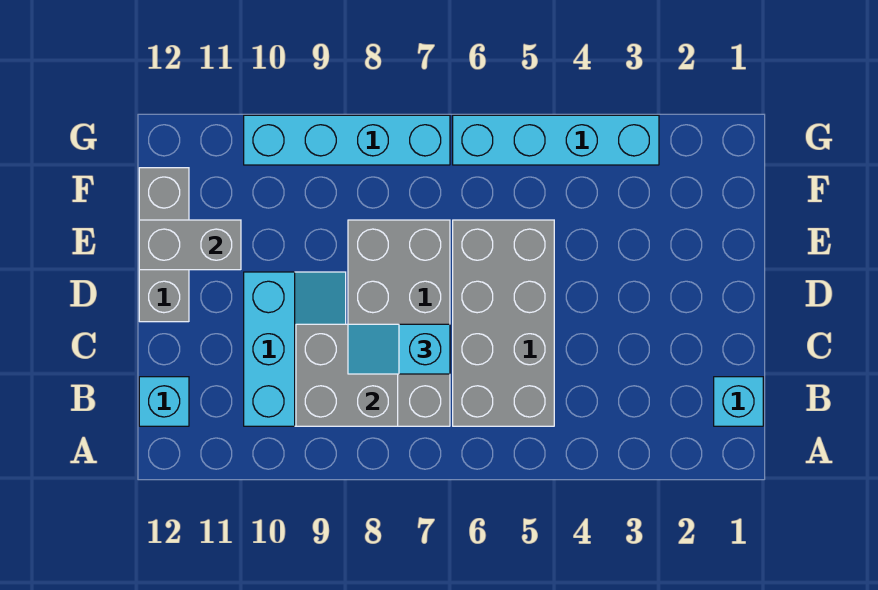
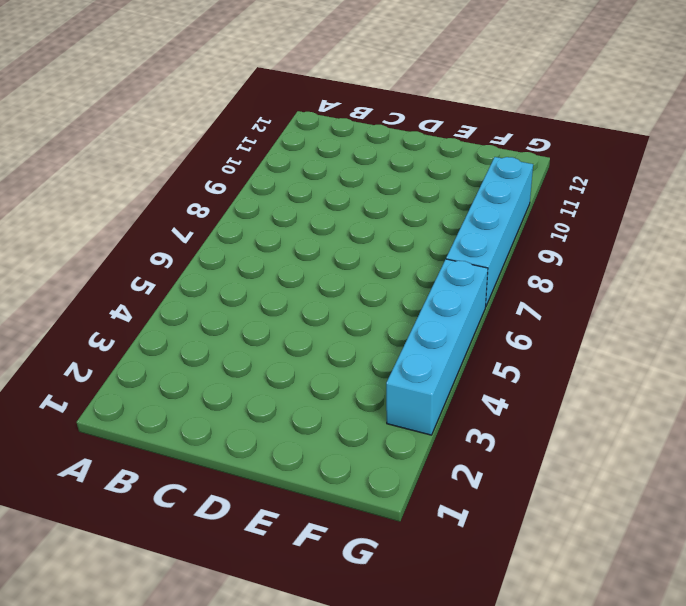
none -> cyan brick B1 level 1
none -> grey brick B5:E6 level 1

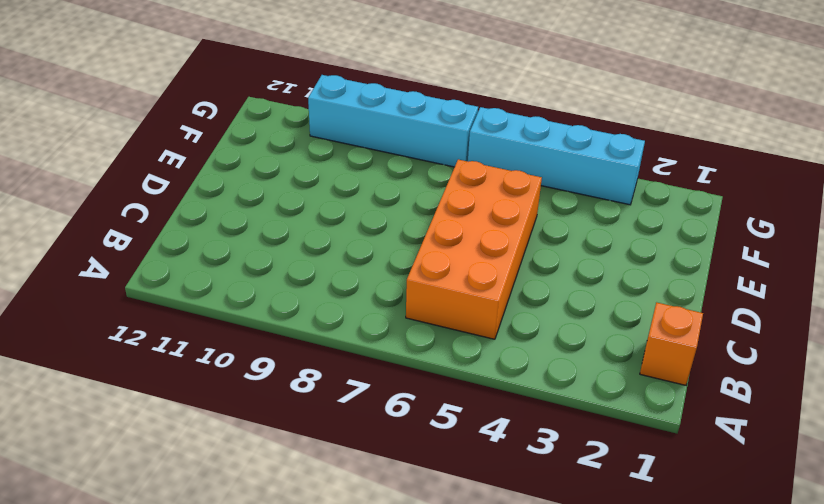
orange brick B1 level 1 -> cyan brick B1 level 1
orange brick B5:E6 level 1 -> grey brick B5:E6 level 1
none -> grey brick B7:E8 level 1
none -> cyan slope B9:D10 level 1 top 10

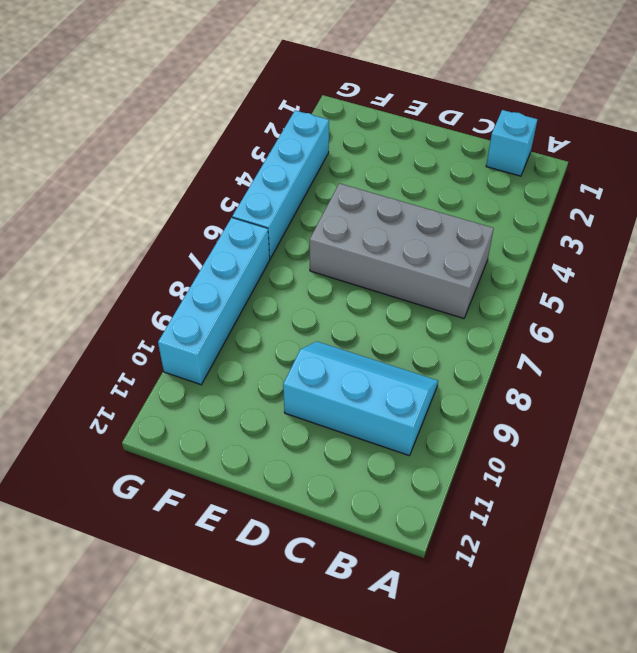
none -> grey brick B7:E8 level 1
none -> cyan brick B12 level 1

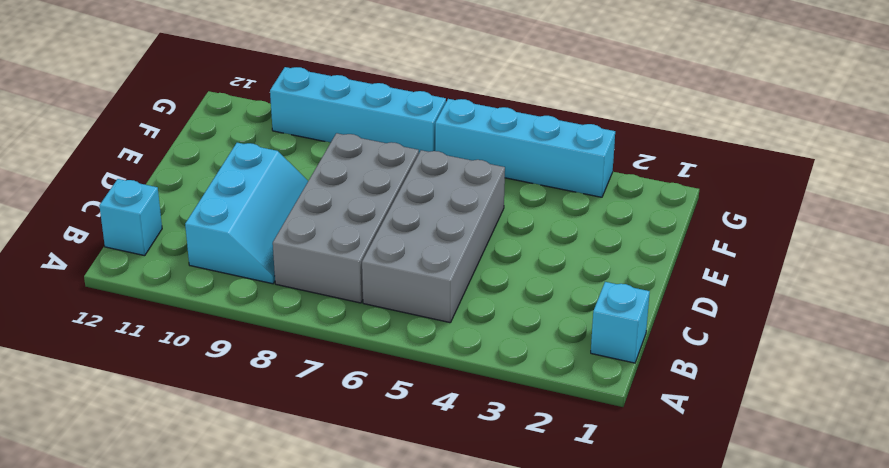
none -> grey brick D12:F12 level 1
none -> grey brick B8:C9 level 2

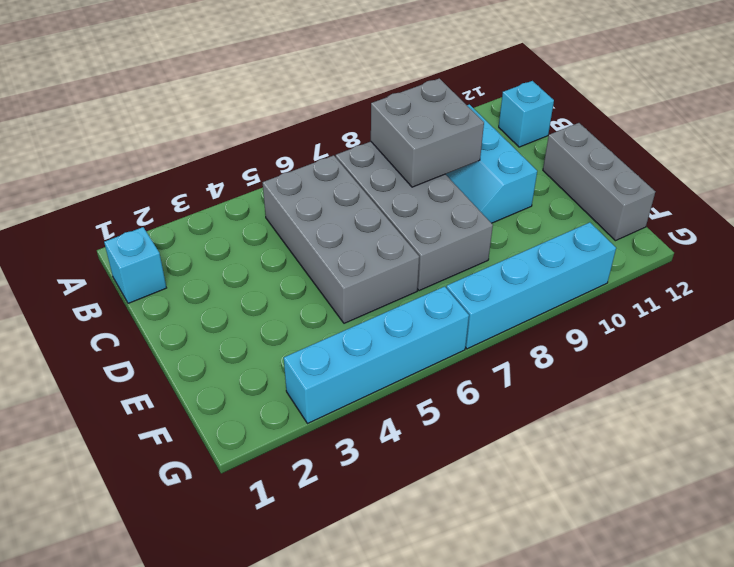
none -> grey brick E11:E12 level 2
none -> cyan slope C7:C8 level 3 top 7

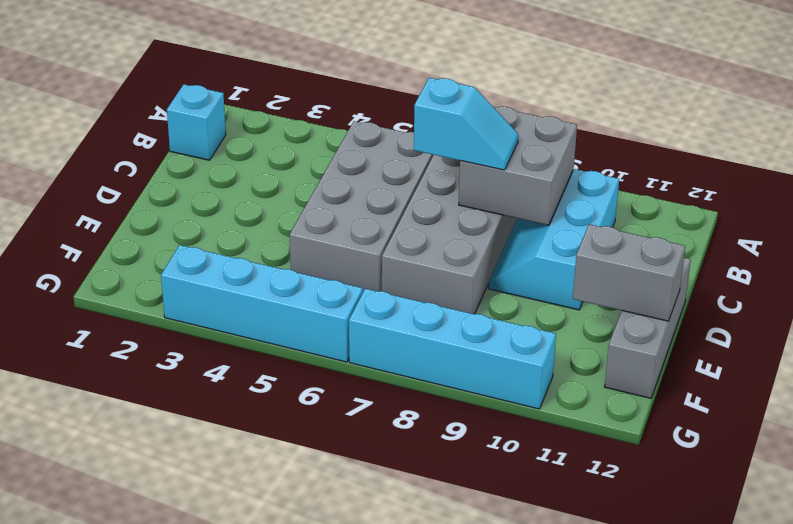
none -> cyan brick B12 level 1

